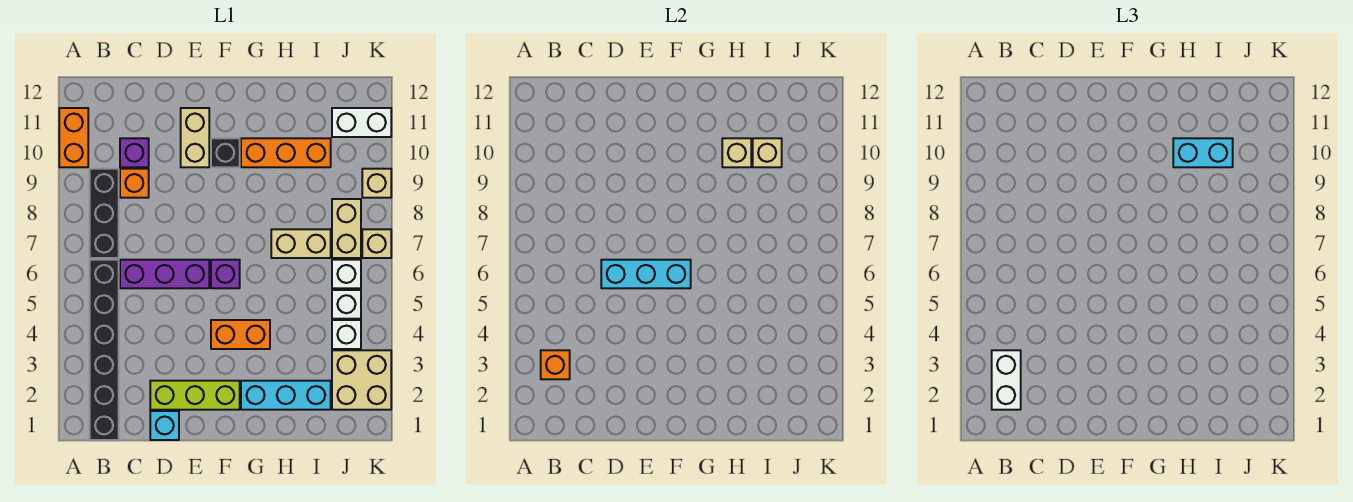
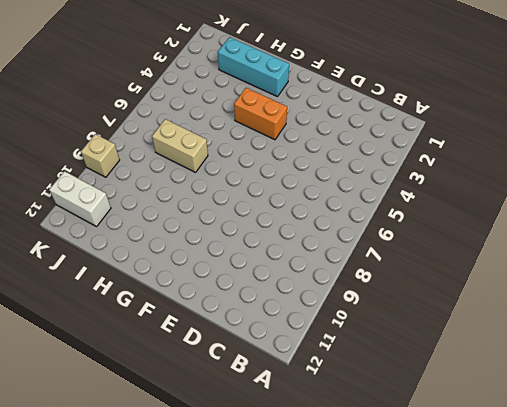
none -> orange brick A10:A11 level 1
none -> black brick B1:B6 level 1
none -> black brick B7:B9 level 1

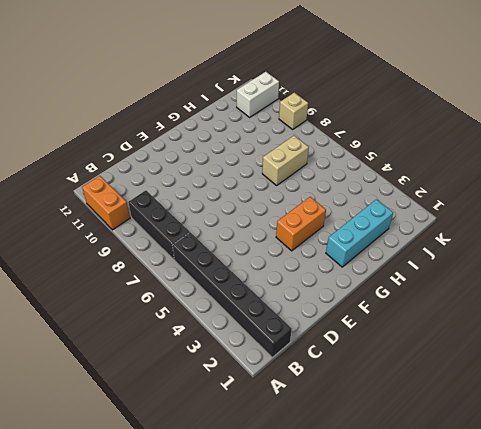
none -> purple brick C6:E6 level 1
none -> orange brick C9 level 1
none -> purple brick C10 level 1

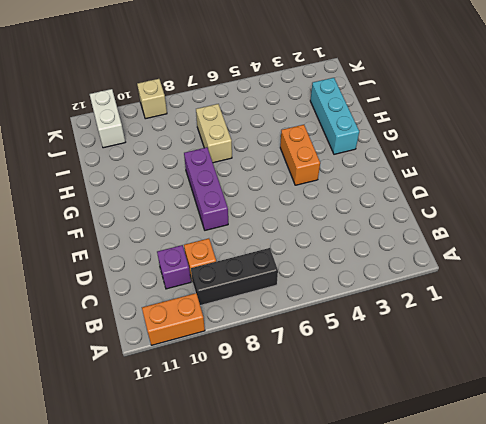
purple brick E8:G8 level 1 -> purple brick C6:E6 level 1
none -> black brick B1:B6 level 1
none -> cyan brick D1 level 1
none -> lime brick D2:F2 level 1

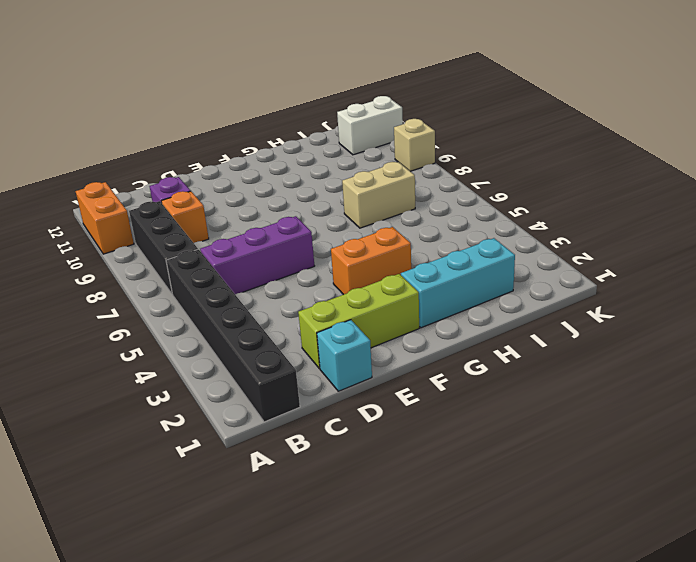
none -> tan brick E10:E11 level 1
none -> purple brick F6 level 1
none -> black brick F10 level 1

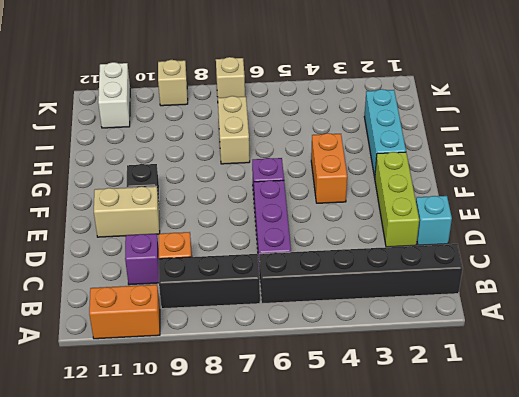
none -> orange brick G10:I10 level 1
none -> tan brick J2:K3 level 1
none -> white brick J4 level 1

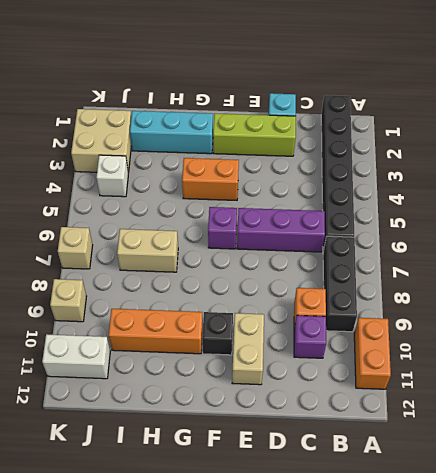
none -> white brick J5 level 1
none -> white brick J6 level 1
none -> tan brick J7:J8 level 1

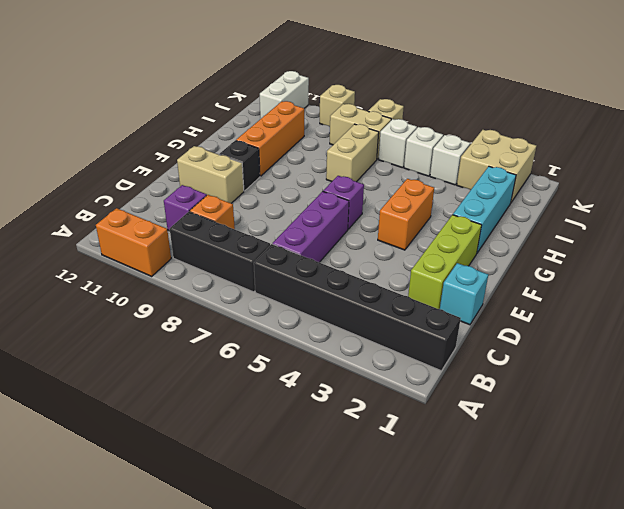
none -> orange brick B3 level 2
none -> cyan brick D6:F6 level 2
none -> tan brick H10 level 2

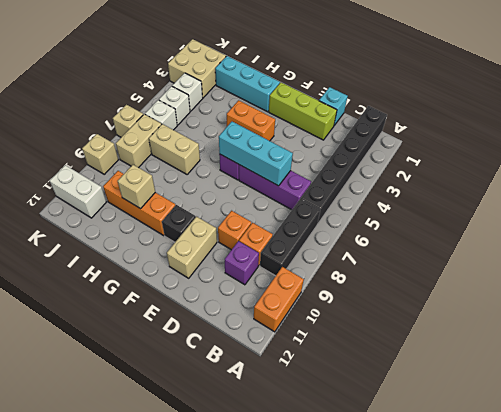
orange brick D9 level 1 -> orange brick B3 level 2
none -> tan brick I10 level 2
none -> white brick B2:B3 level 3
none -> cyan brick H10:I10 level 3

